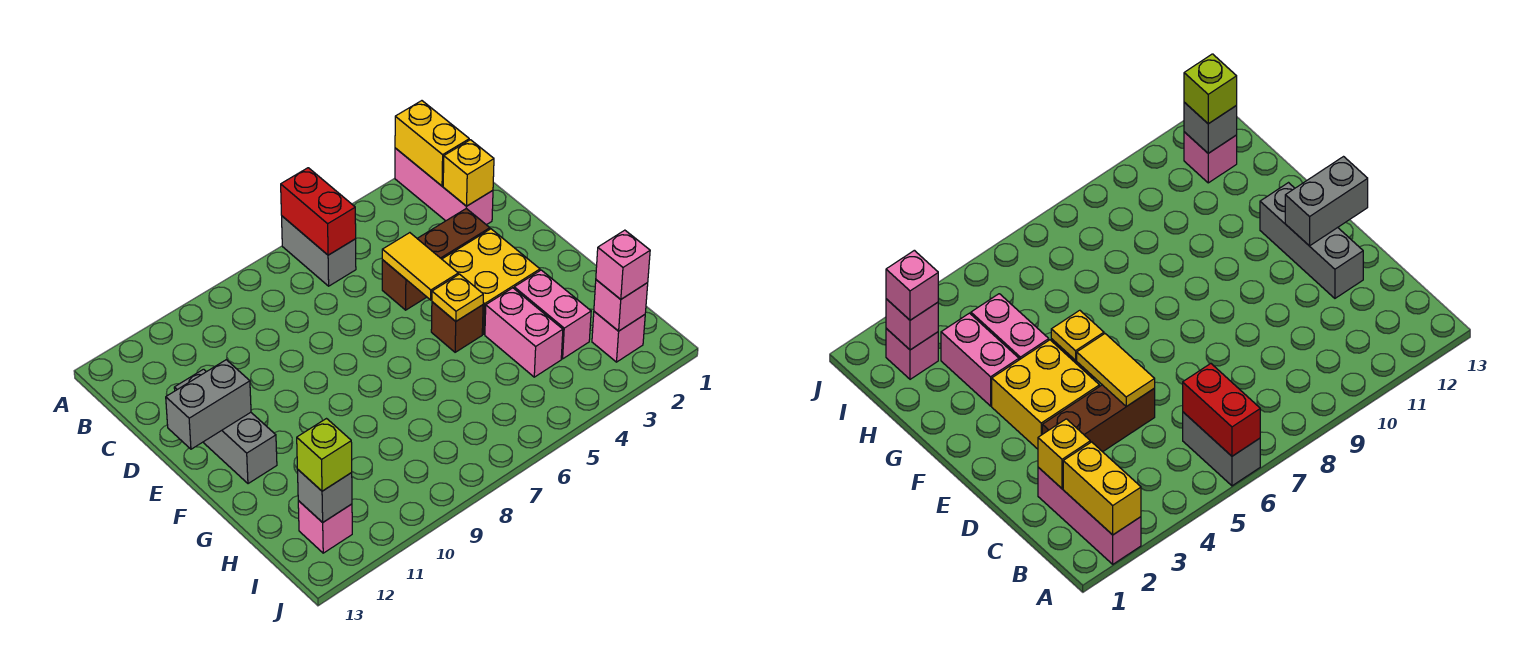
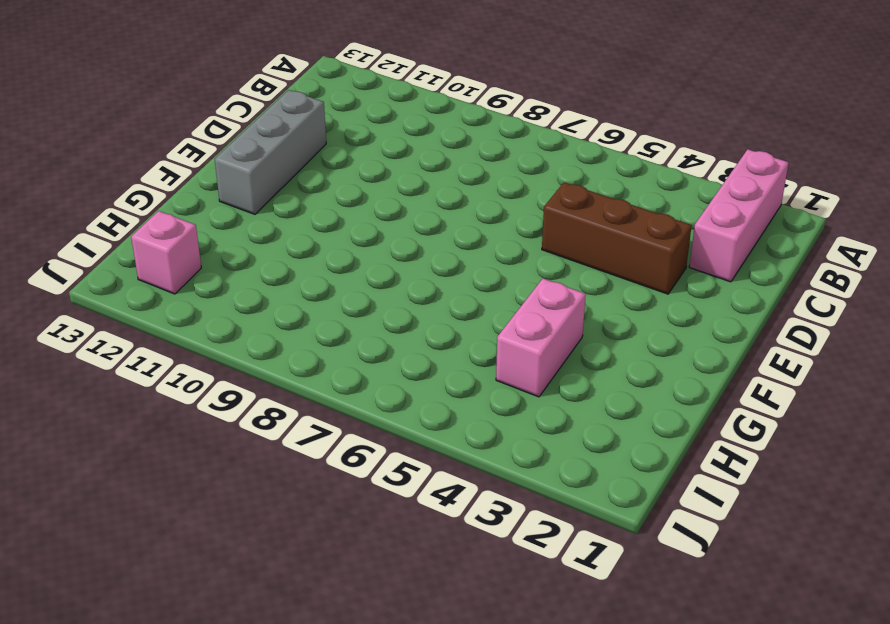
none -> grey brick A6:B6 level 1
none -> yellow brick E3:F4 level 1
none -> brown brick F5 level 1

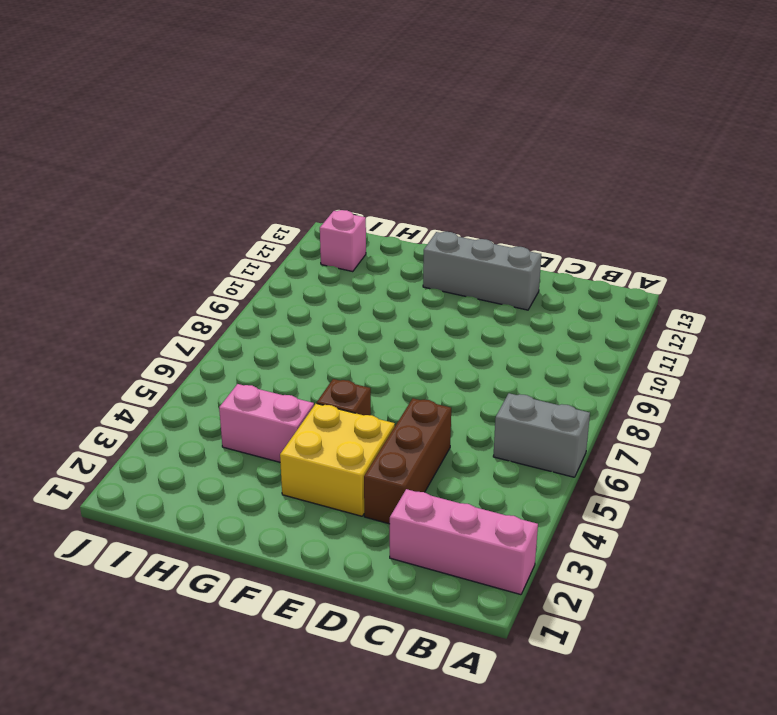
none -> pink brick G3:H3 level 1
none -> pink brick I2 level 1
none -> yellow brick A2:B2 level 2

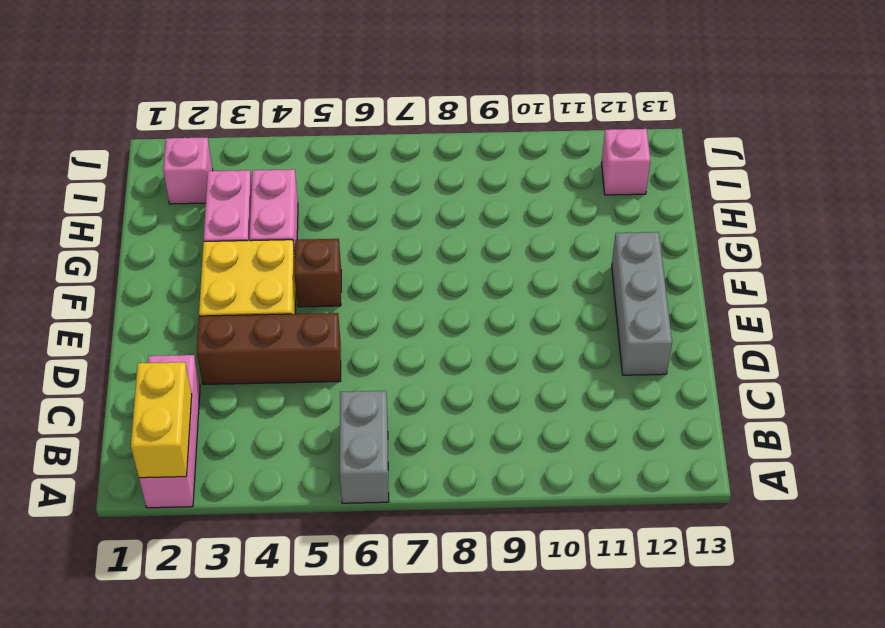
none -> red brick A6:B6 level 2
none -> yellow brick C2 level 2
none -> yellow tile D5:E5 level 2

